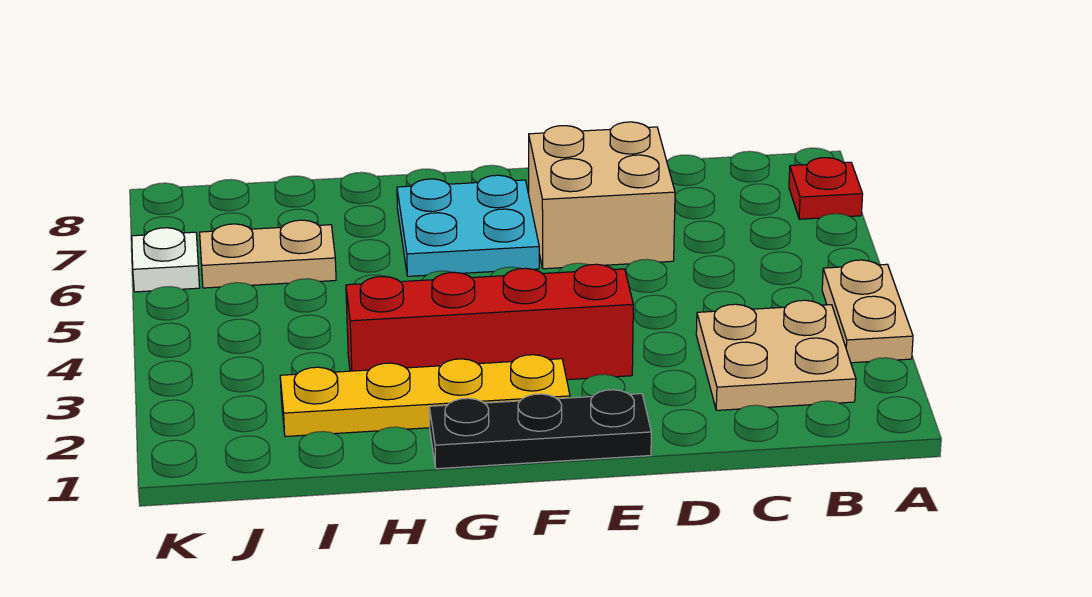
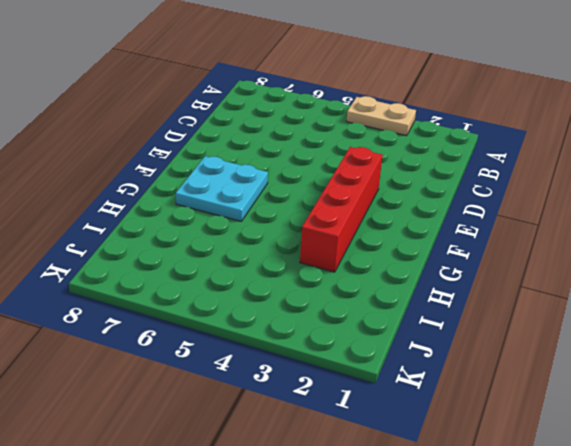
none -> red plate A7 level 1
none -> tan plate B2:C3 level 1

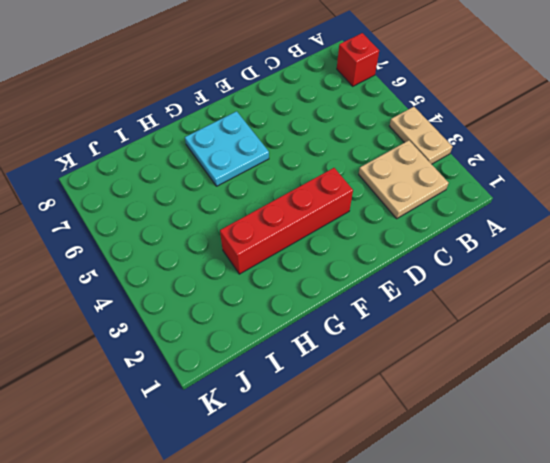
red brick A7 level 1 -> red plate A7 level 1
none -> tan brick D6:E7 level 1
none -> black plate E1:G1 level 1

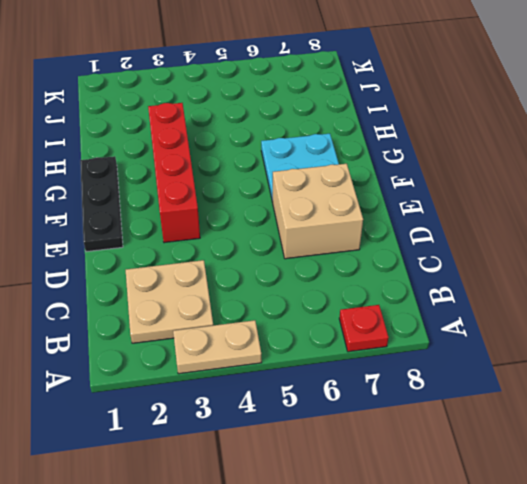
none -> yellow plate F2:I2 level 1
none -> tan plate I6:J6 level 1

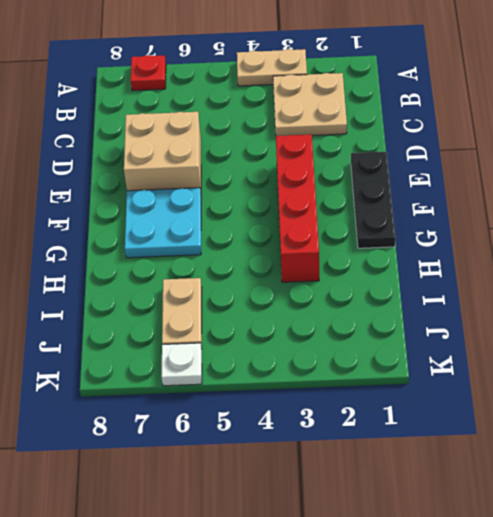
none -> yellow plate F2:I2 level 1

